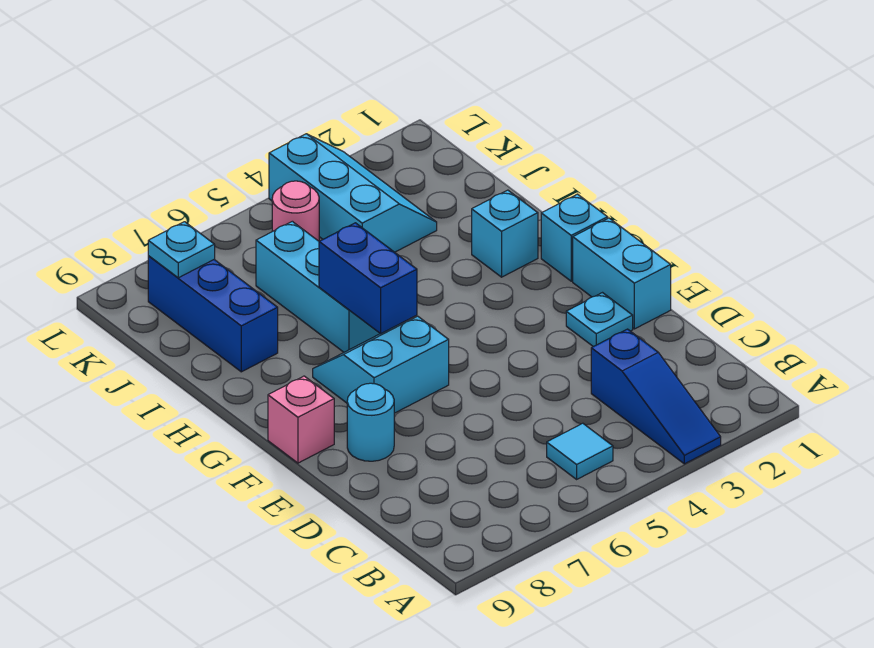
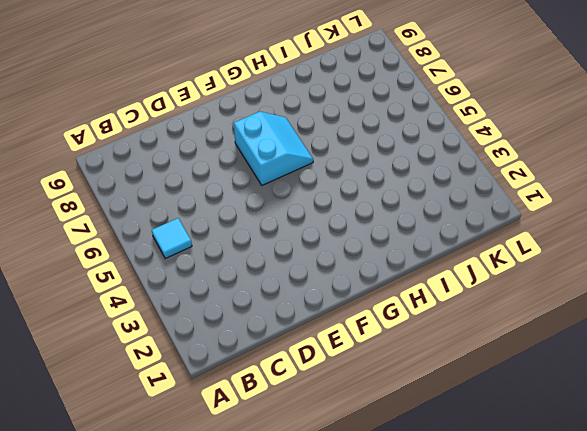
none -> blue slope A3:C3 level 1 top C
none -> cyan brick E1:F1 level 1
none -> cyan plate E2 level 1

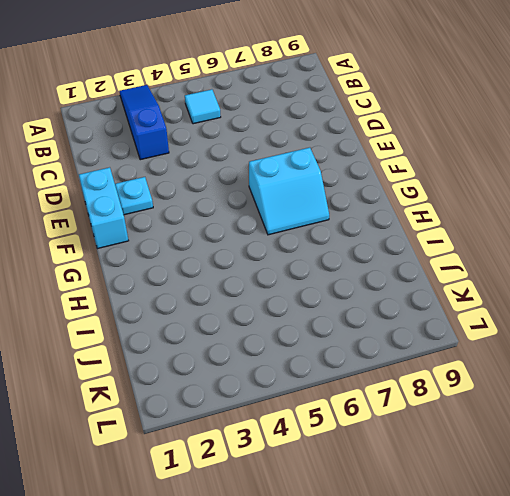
none -> cyan round brick E8 level 1
none -> pink brick F9 level 1
none -> cyan brick G1 level 1

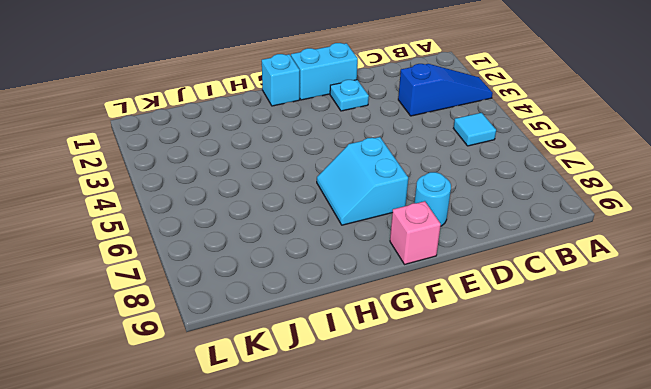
none -> cyan brick H2 level 1
none -> cyan brick H6:J6 level 1
none -> blue brick I8:K8 level 1

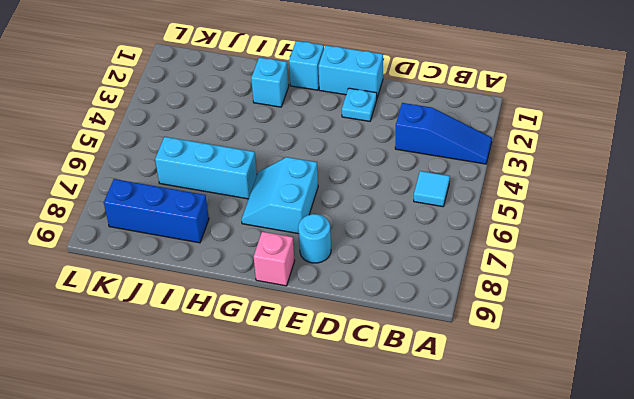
none -> cyan slope J3:L4 level 1 top 4
none -> pink round brick K5 level 1
none -> blue brick G6:H6 level 2

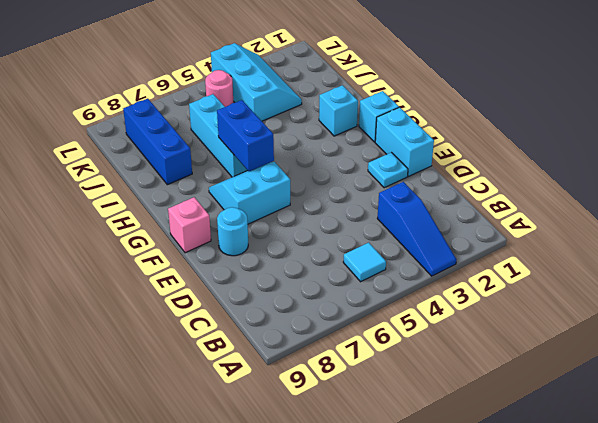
none -> cyan plate K8 level 2

